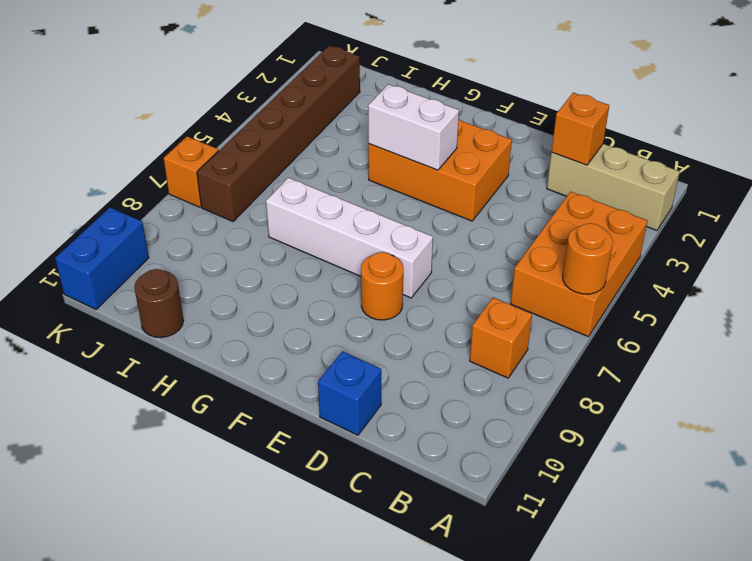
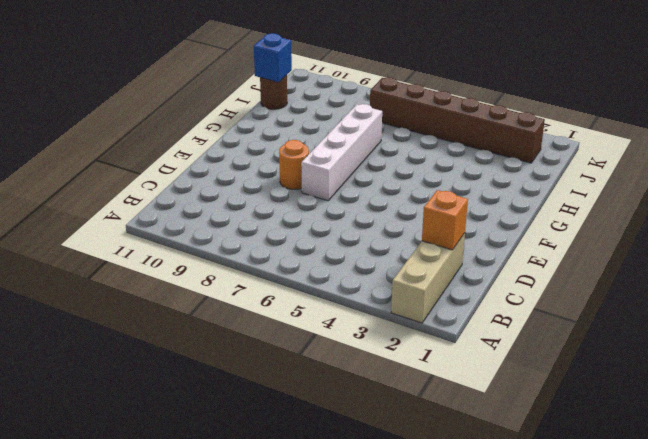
blue brick I11 level 2 -> blue brick D11 level 1
none -> orange brick A4:B6 level 1
none -> orange brick B8 level 1
none -> orange brick E3:G4 level 1

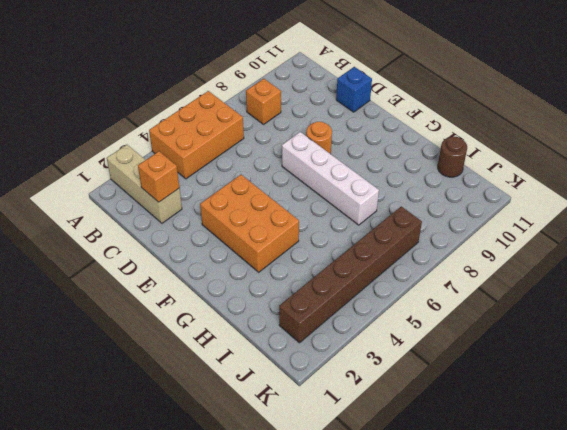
none -> orange brick K7 level 1
none -> blue brick K10:K11 level 1
none -> orange round brick A6 level 2

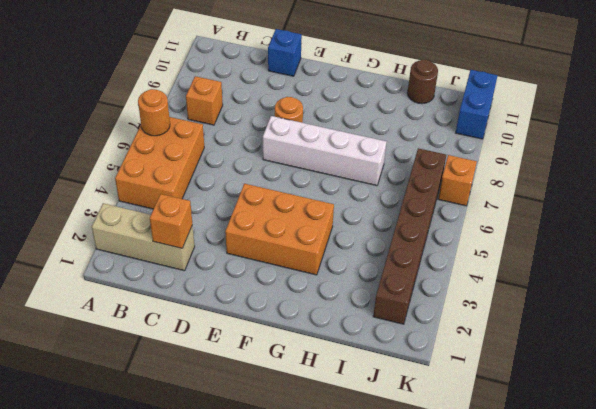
none -> white brick F4:G4 level 2

